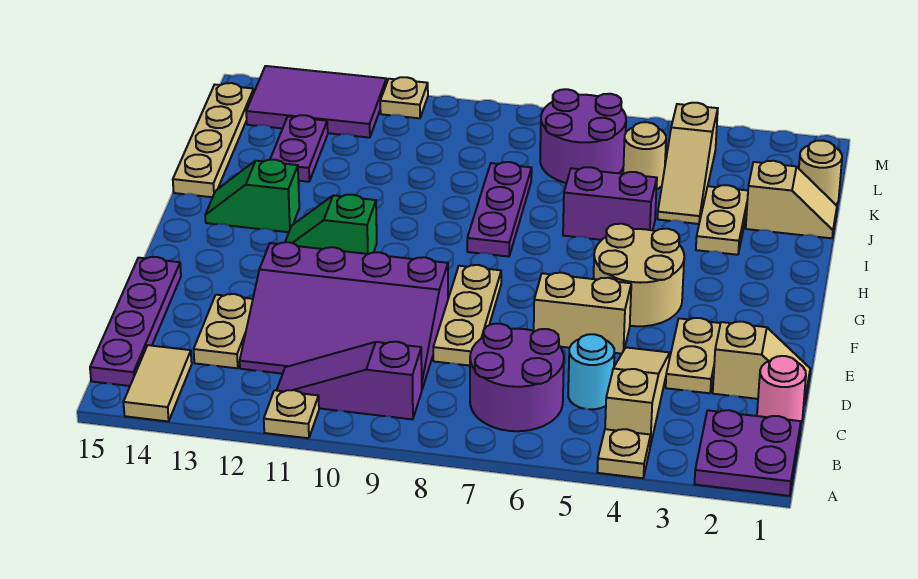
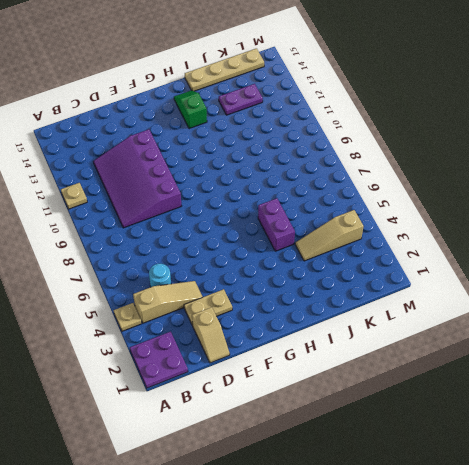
none -> tan tile A14:B14 level 1
none -> purple round brick B6:C7 level 1
none -> purple slope B9:B11 level 1 top 9
none -> purple plate B15:E15 level 1

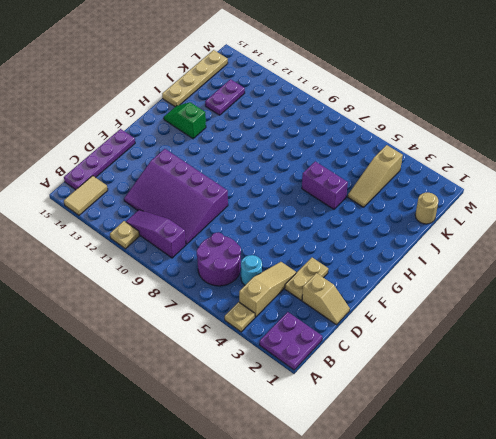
none -> pink round brick C1 level 1
none -> tan plate C13:D13 level 1
none -> tan plate D8:F8 level 1
none -> tan brick E5:E6 level 1

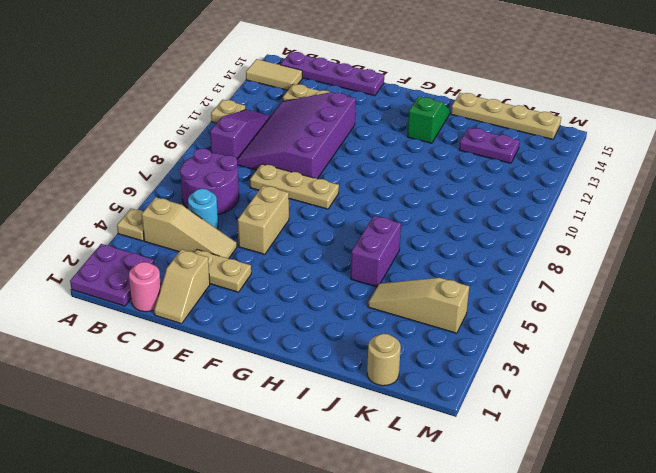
none -> tan round brick F4:G5 level 1
none -> green slope G11:G12 level 1 top 11
none -> purple plate H8:J8 level 1
none -> tan plate I3:J3 level 1

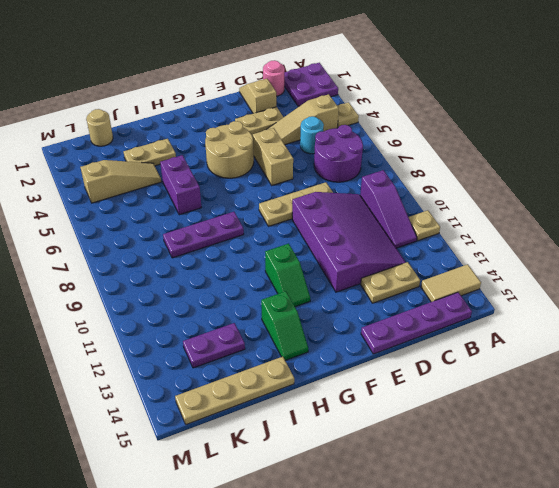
none -> tan slope J1:J2 level 1 top 2
none -> tan round brick K5 level 1
none -> purple round brick K6:L7 level 1
none -> purple tile L12:M14 level 1

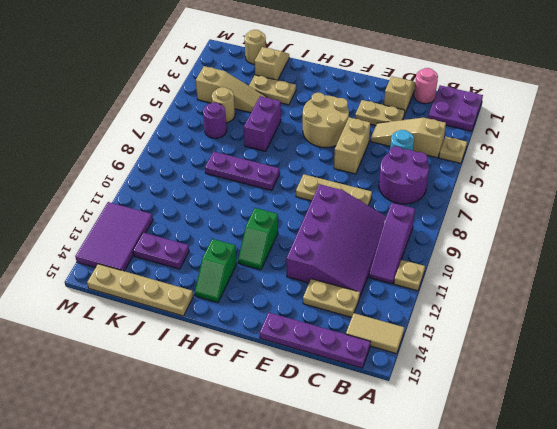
purple round brick K6 level 1 -> purple round brick K6:L7 level 1
none -> tan plate M11 level 1

